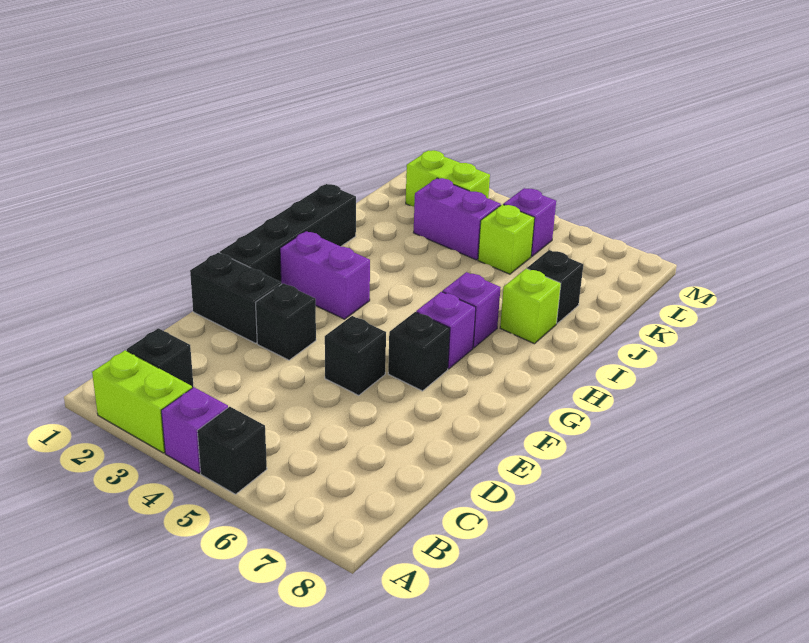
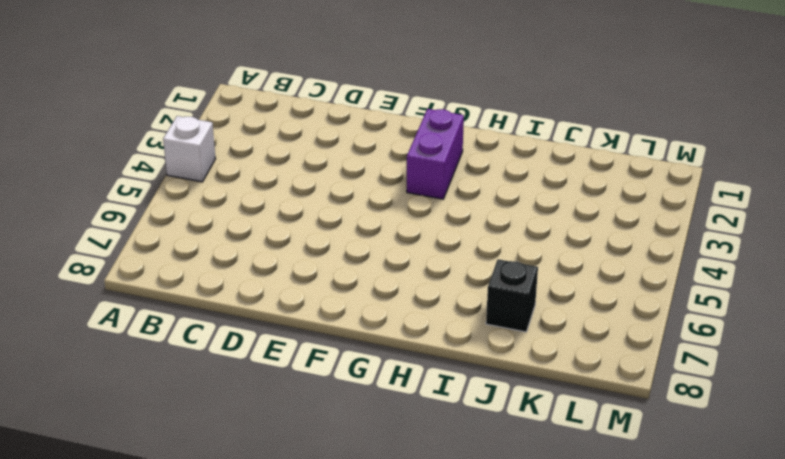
white brick A4 level 1 -> purple brick A4 level 1
none -> lime brick A2:A3 level 1
none -> black brick A5 level 1
none -> black brick B2 level 1

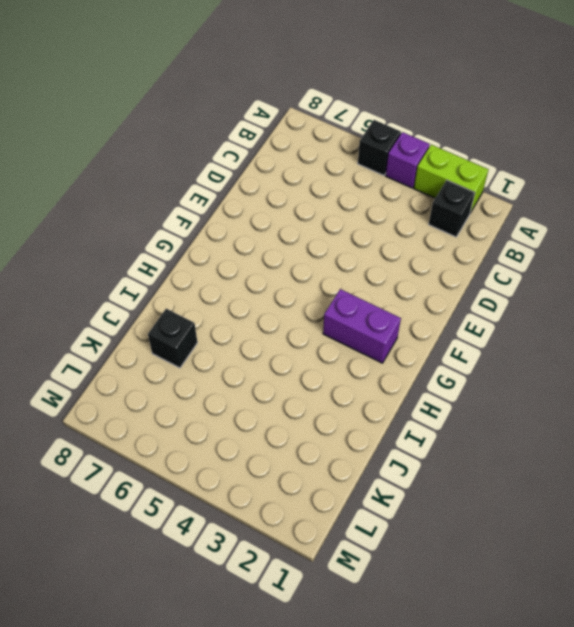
none -> black brick E1:E2 level 1
none -> black brick E3 level 1
none -> black brick E5 level 1

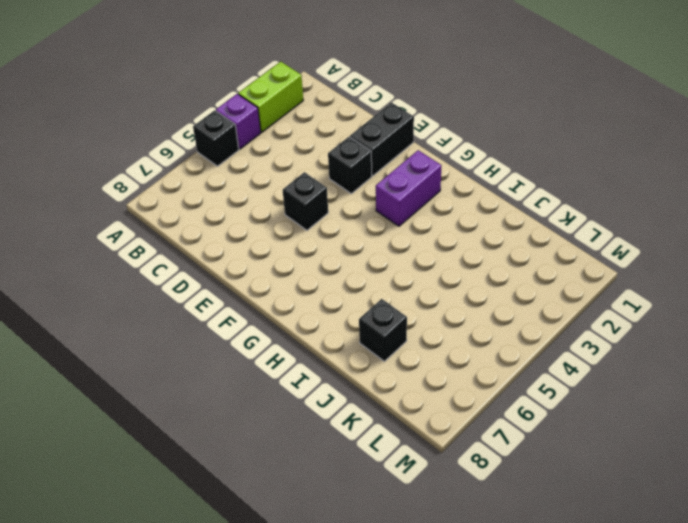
none -> black brick B2 level 1
none -> black brick F1:I1 level 1
none -> black brick F6 level 1

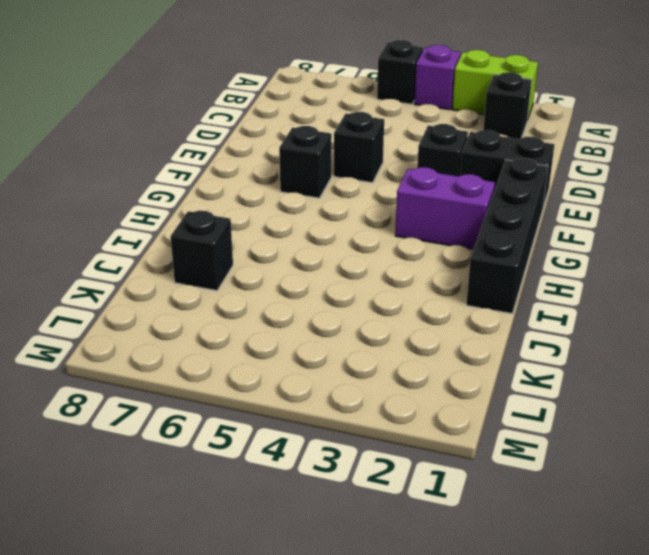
none -> purple brick G6 level 1
none -> purple brick H6 level 1
none -> lime brick I7 level 1

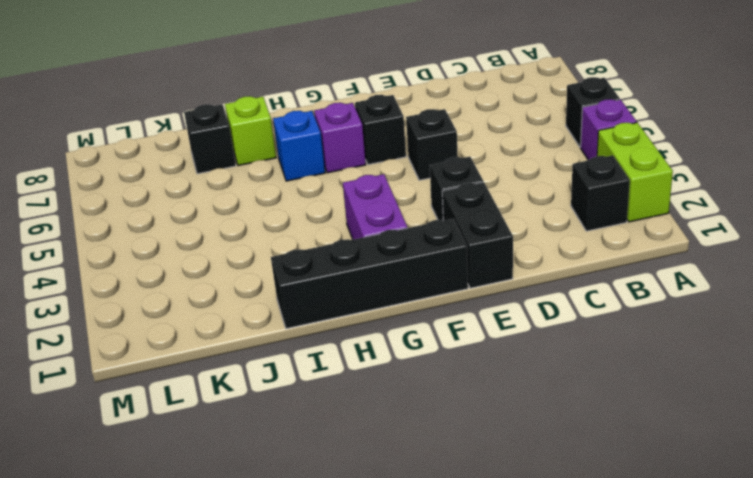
blue brick H6 level 1 -> purple brick H6 level 1
none -> purple brick K3:K4 level 1
none -> lime brick K5 level 1
none -> lime brick L2:L3 level 1

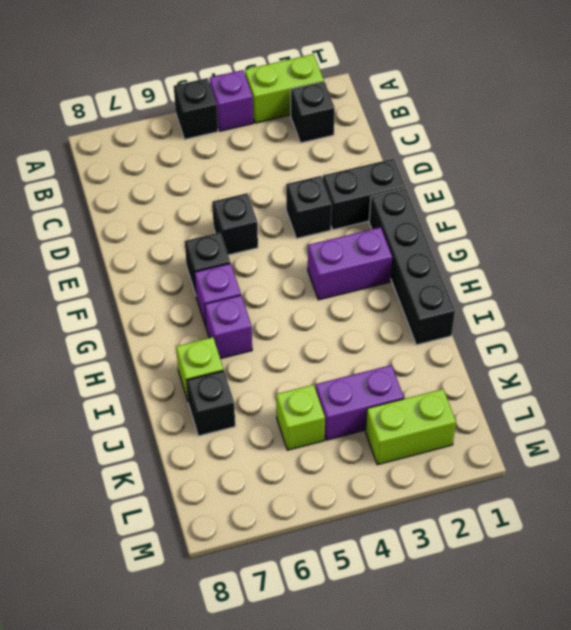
none -> purple brick L5 level 1

